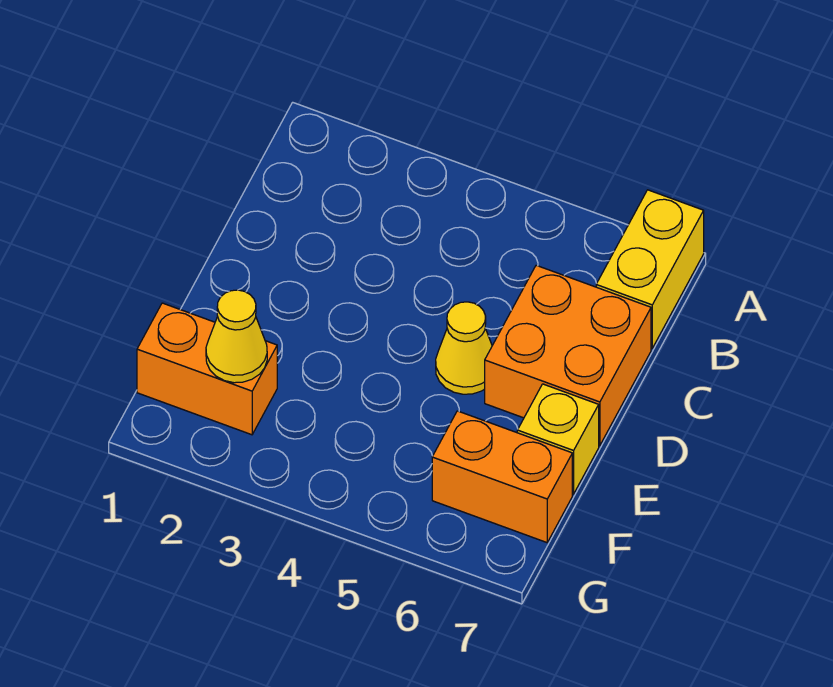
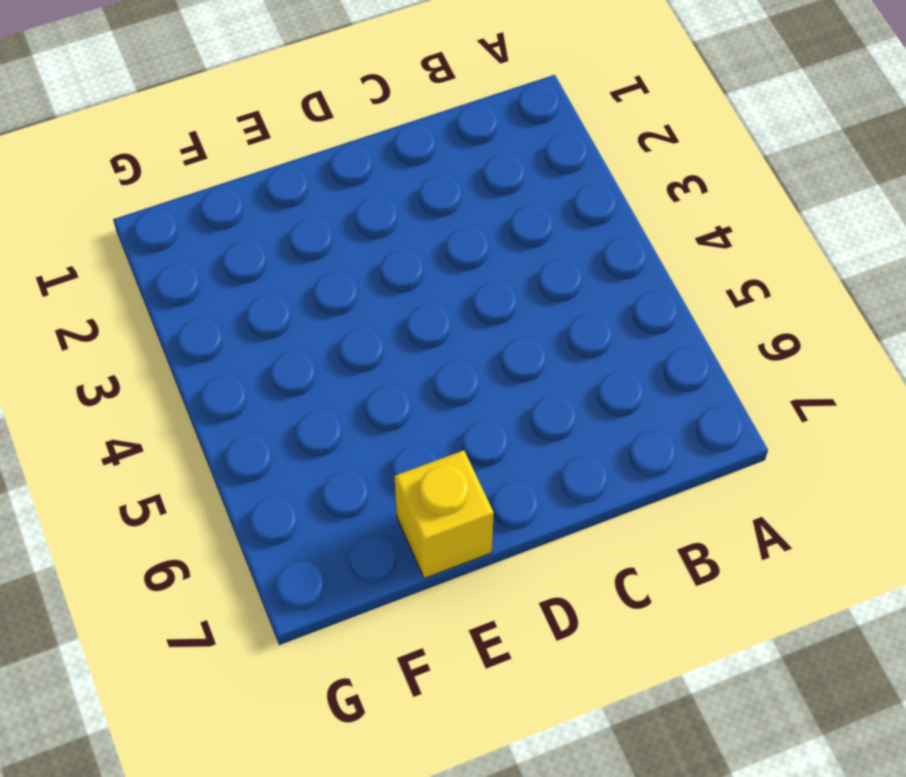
none -> yellow brick A7:B7 level 1
none -> orange brick C6:D7 level 1

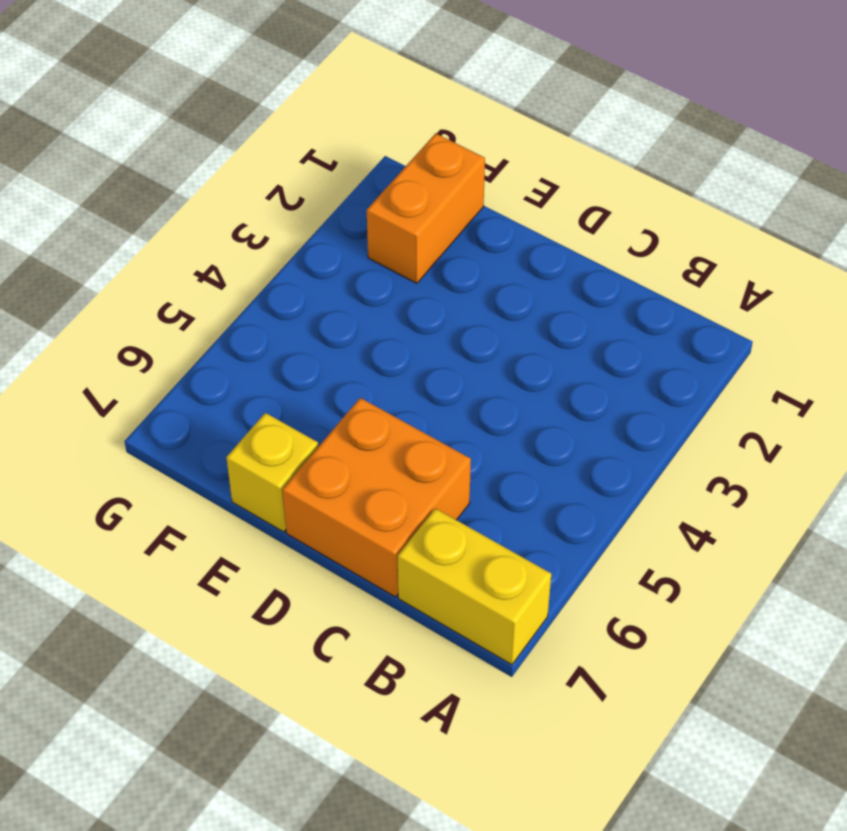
none -> yellow cone D5 level 1
none -> orange brick F6:F7 level 1

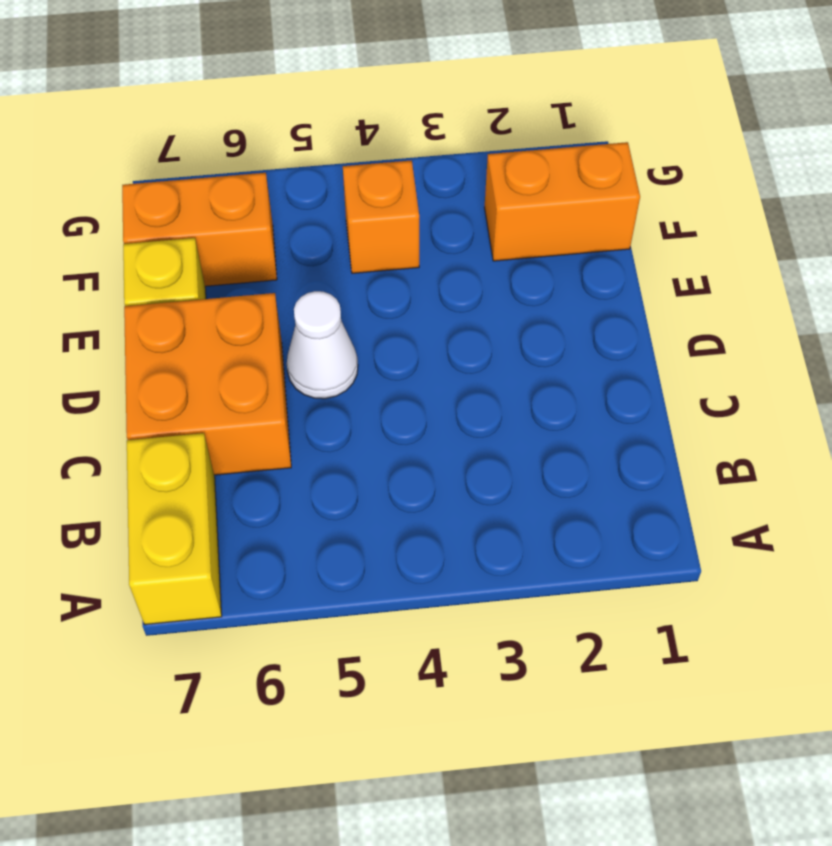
white cone D5 level 1 -> yellow cone D5 level 1
orange brick F4 level 1 -> none
none -> yellow cone F2 level 2

